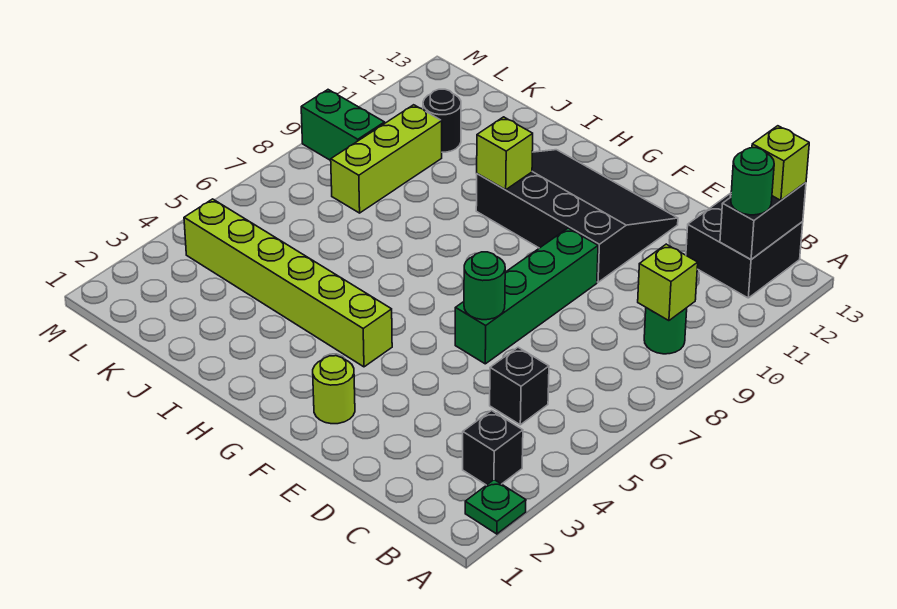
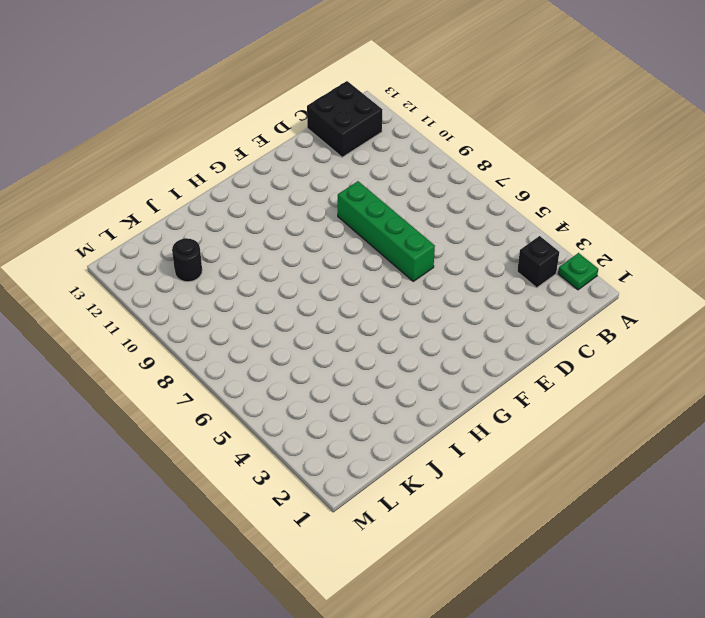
none -> green round brick B9 level 1
none -> black brick C5 level 1
none -> black slope E10:H12 level 1 top 10

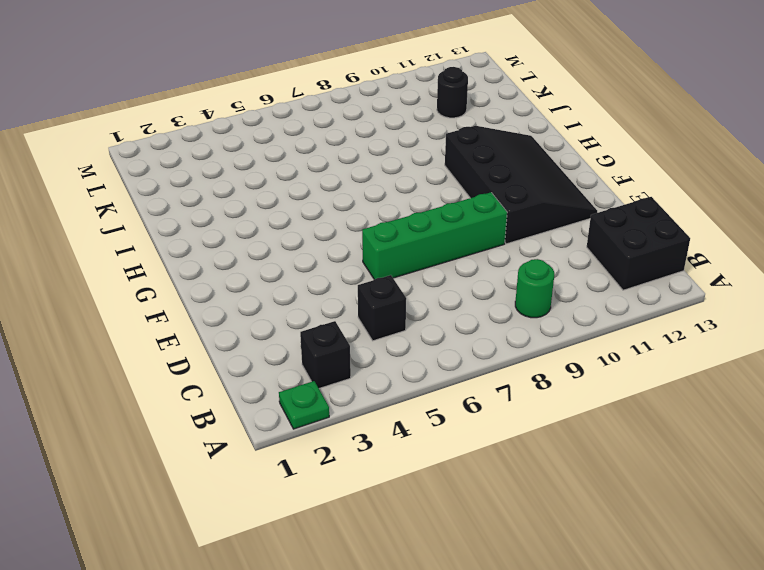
none -> lime round brick F2 level 1
none -> lime brick G4:L4 level 1
none -> lime brick K8:K10 level 1

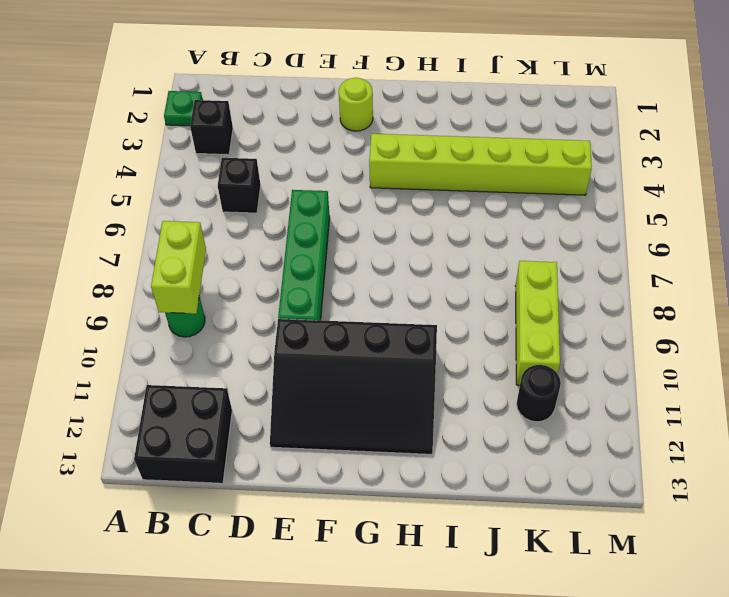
lime brick B8:B9 level 2 -> lime brick B9 level 2
none -> green brick L9:M9 level 1
none -> black brick B12:B13 level 2
none -> green round brick E6 level 2

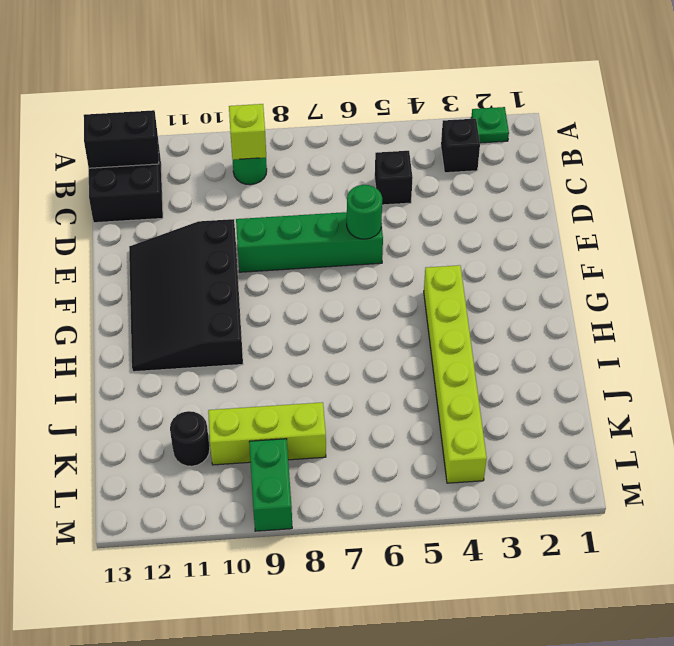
none -> lime round brick F2 level 1
none -> lime brick H10 level 2
none -> green round brick B12 level 3

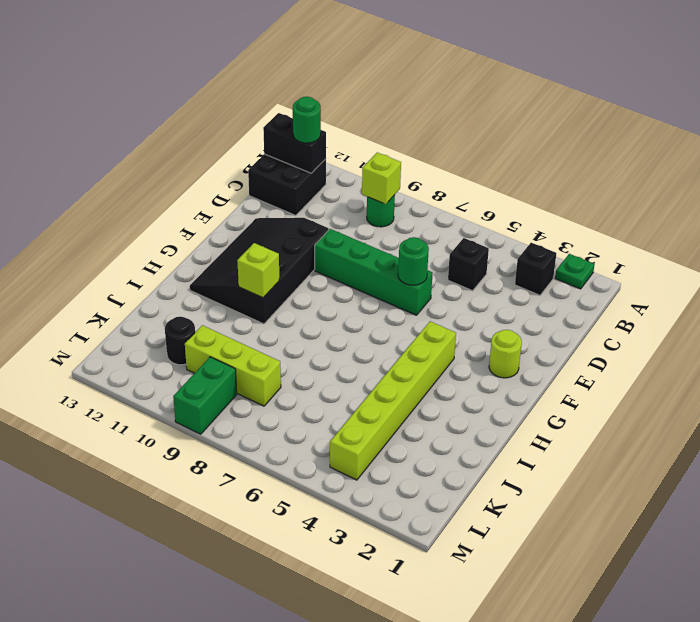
none -> lime brick B13 level 3

